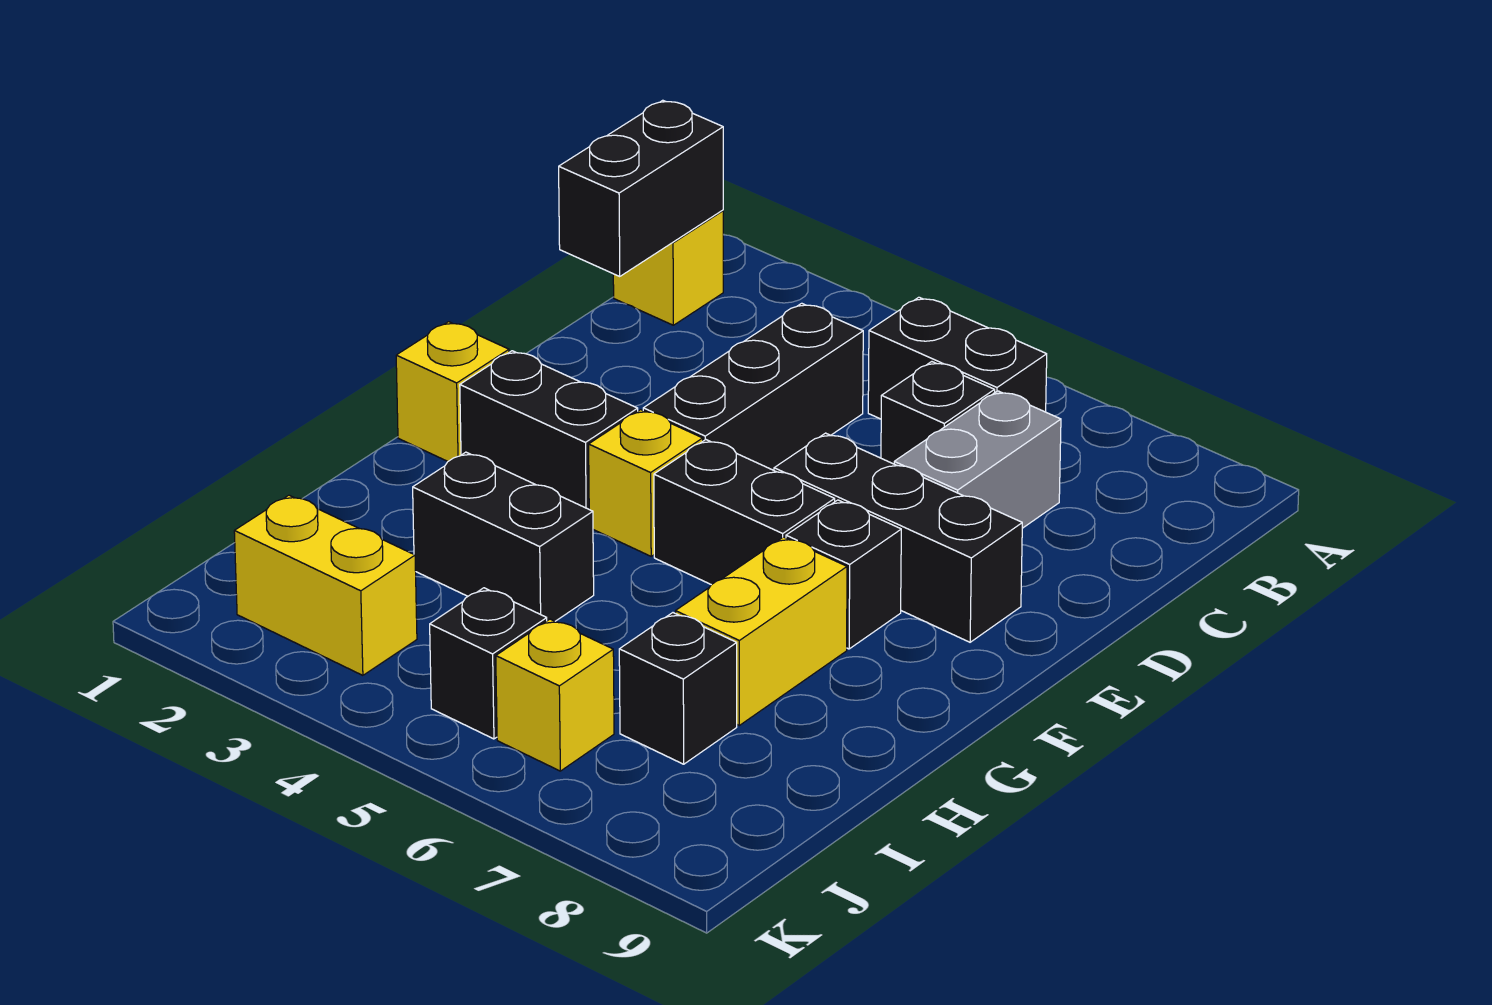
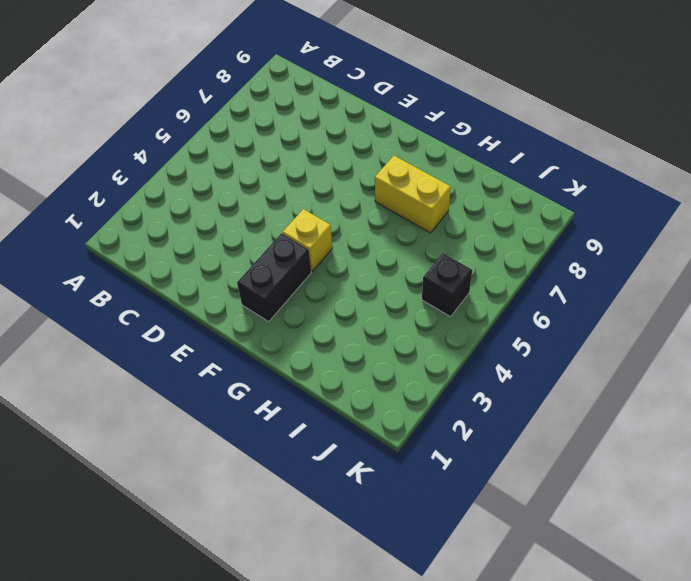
none -> yellow brick B1 level 1
none -> black brick B5:B6 level 1
none -> black brick C4:E4 level 1

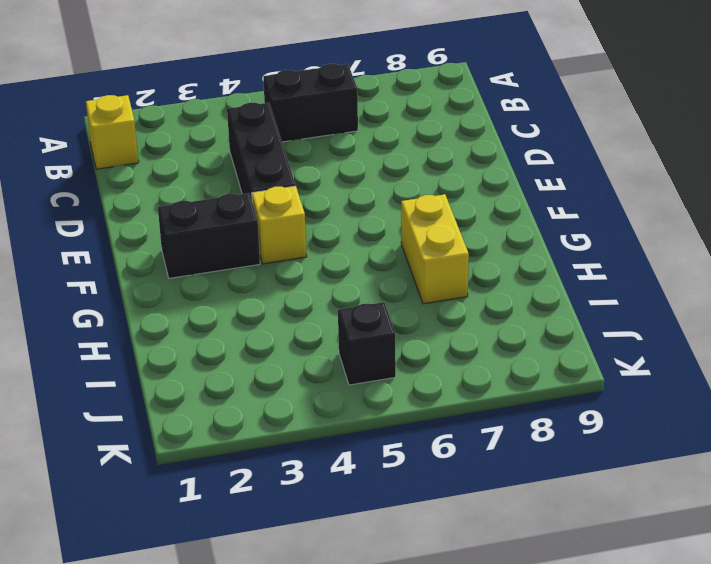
none -> black brick C6 level 1
none -> grey brick C7:D7 level 1
none -> black brick E6:E8 level 1

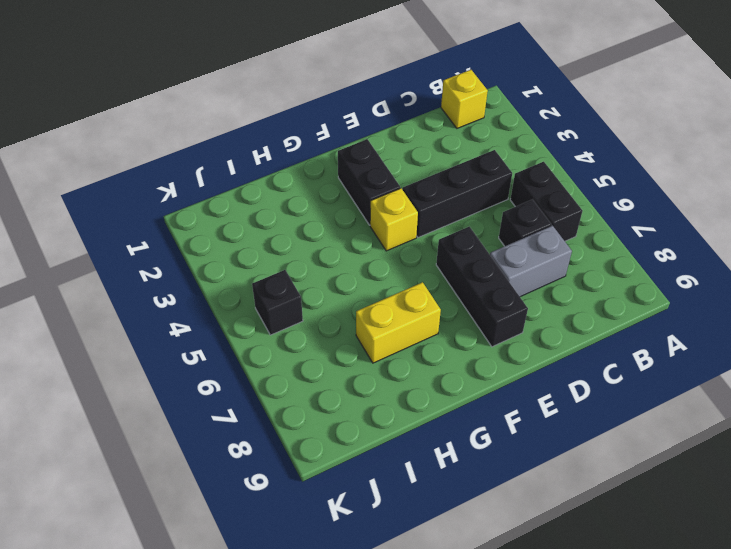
none -> yellow brick F1 level 1
none -> black brick F5:F6 level 1
none -> black brick F7 level 1

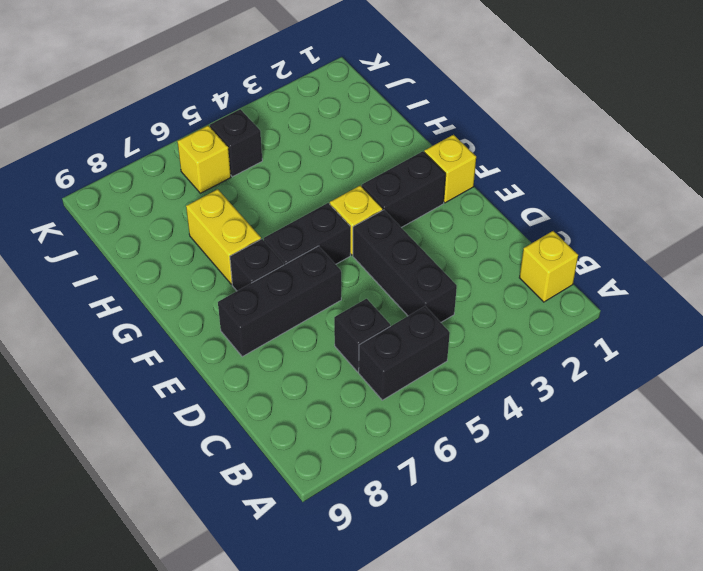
none -> grey brick C7:D7 level 1
none -> black brick H3:H4 level 1
none -> black brick I7 level 1

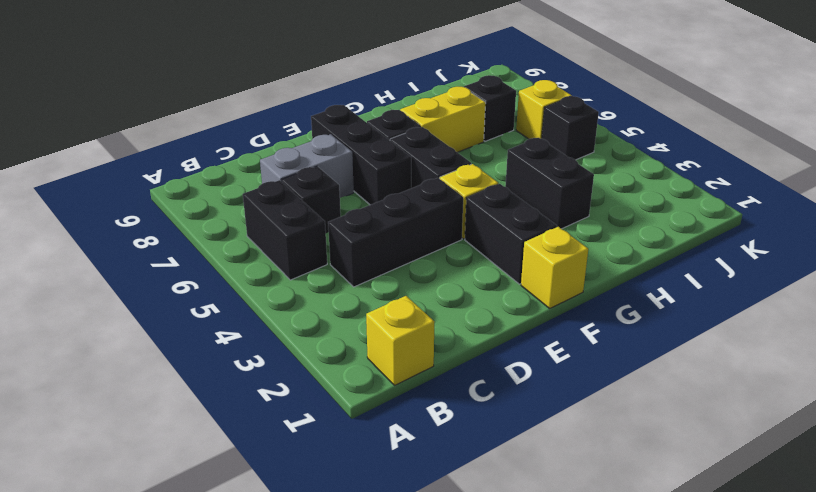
none -> yellow brick J2:J3 level 1
none -> black brick B1:C1 level 2

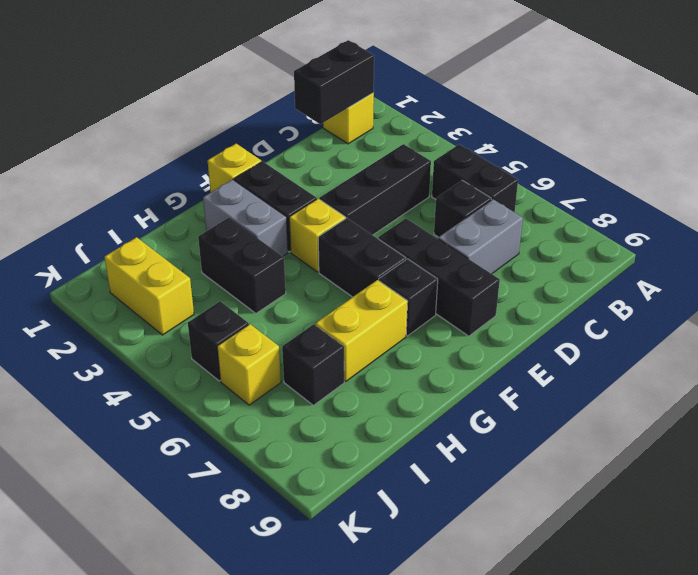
grey brick G2:G3 level 1 -> none

